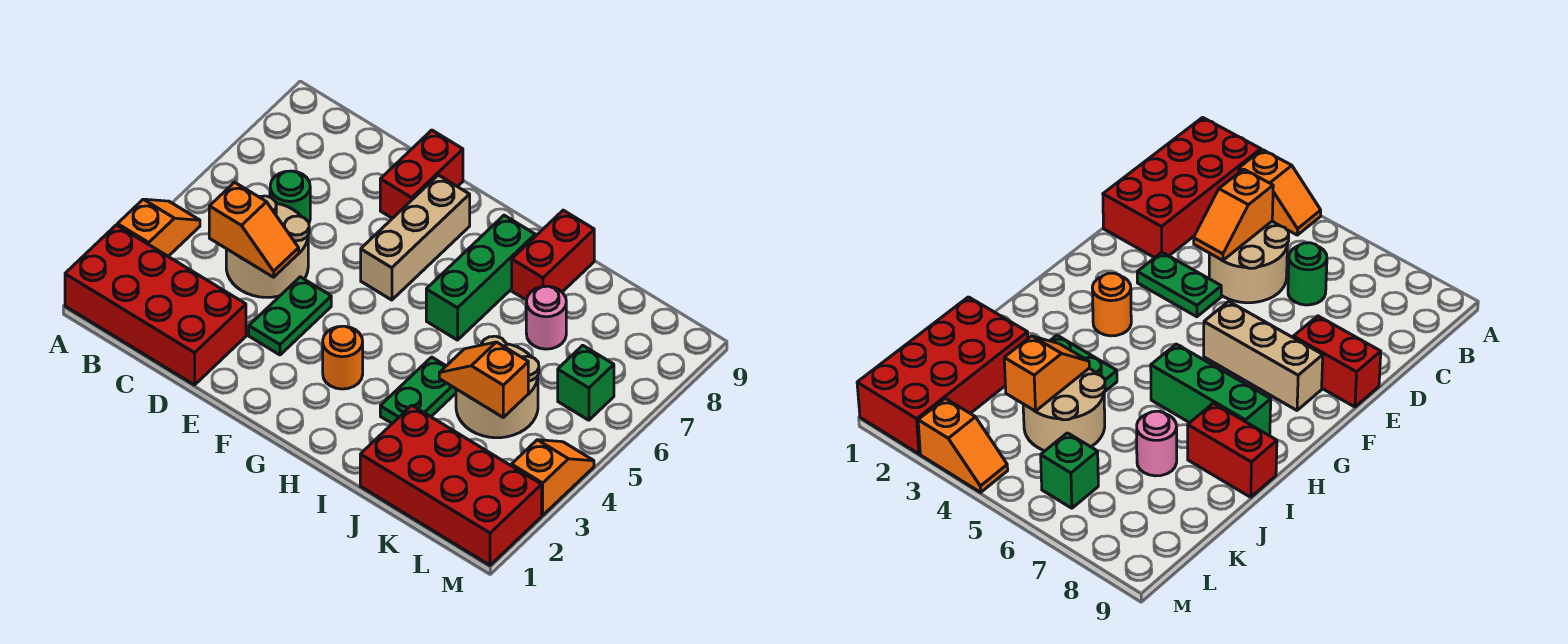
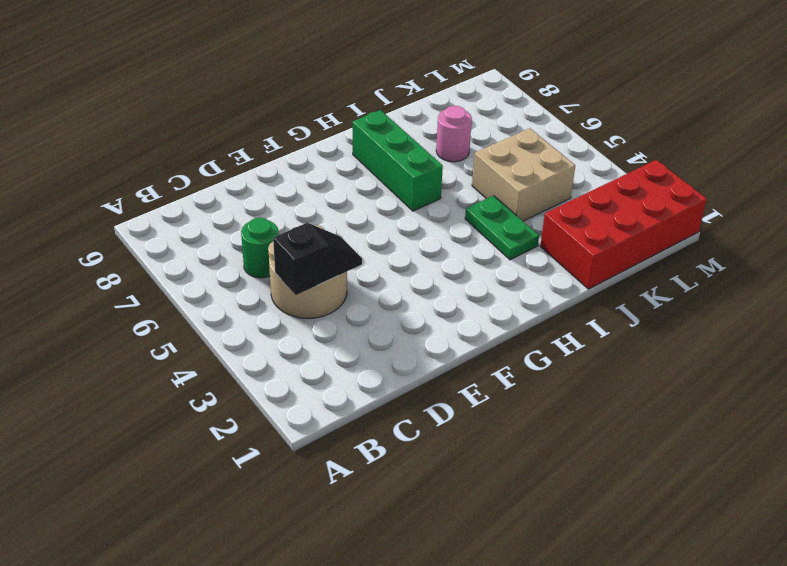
black slope C4:D4 level 2 top C -> orange slope C4:D4 level 2 top C
tan brick J4:K5 level 1 -> tan round brick J4:K5 level 1
none -> red brick A1:D2 level 1
none -> orange slope A3:A4 level 1 top 3
none -> green plate E3:E4 level 1

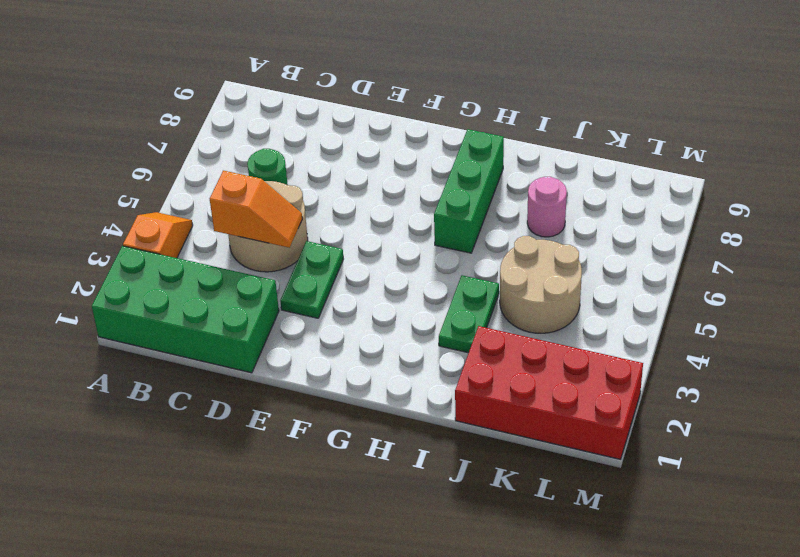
green brick A1:D2 level 1 -> red brick A1:D2 level 1
none -> red brick E8:E9 level 1
none -> tan brick F6:F8 level 1
none -> orange round brick G3 level 1

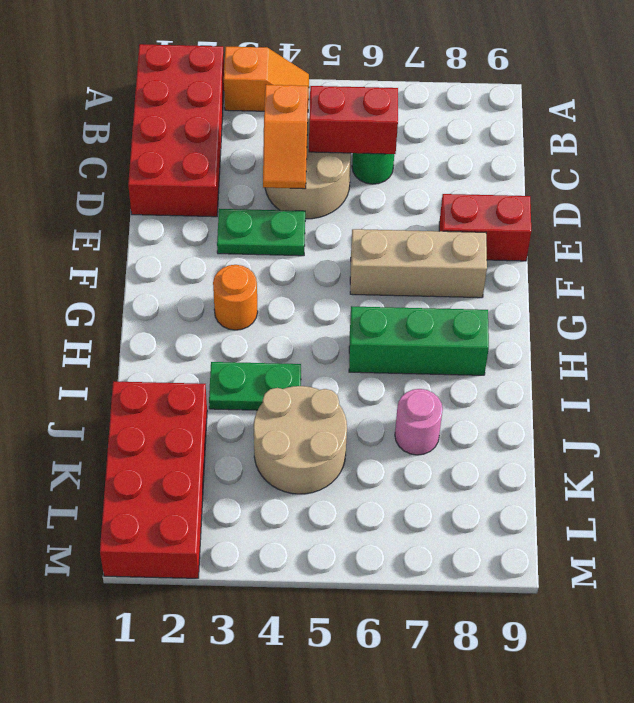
red brick C5:C6 level 2 -> red brick I8:I9 level 1
none -> green brick L6 level 1
none -> orange slope M3:M4 level 1 top 3
none -> orange slope J4:K4 level 2 top K

